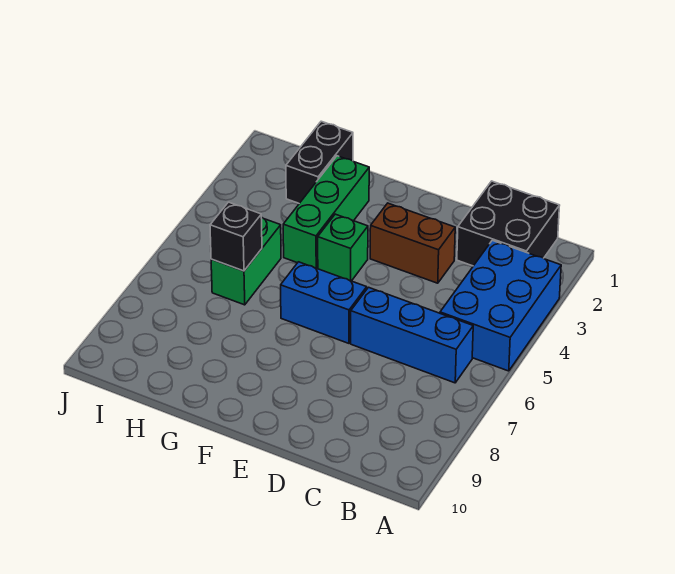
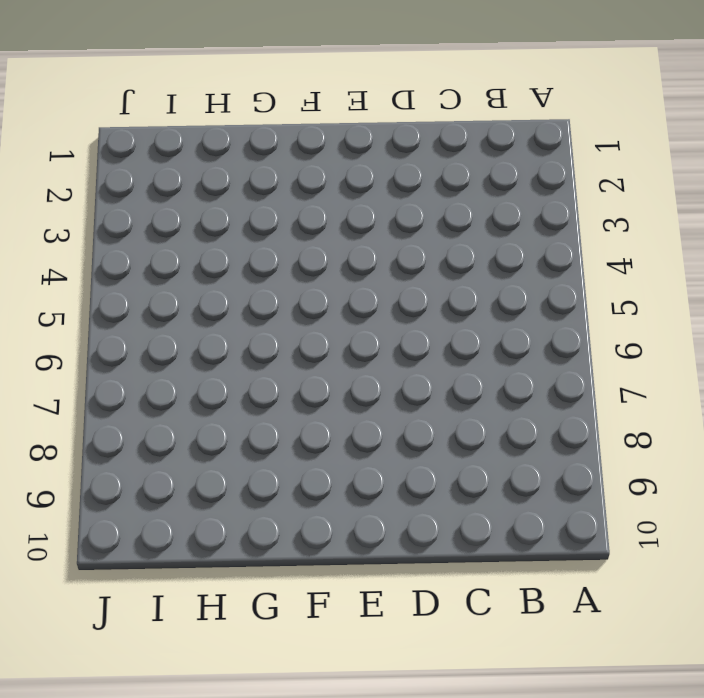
none -> blue brick A3:B5 level 1
none -> black brick B1:C2 level 1

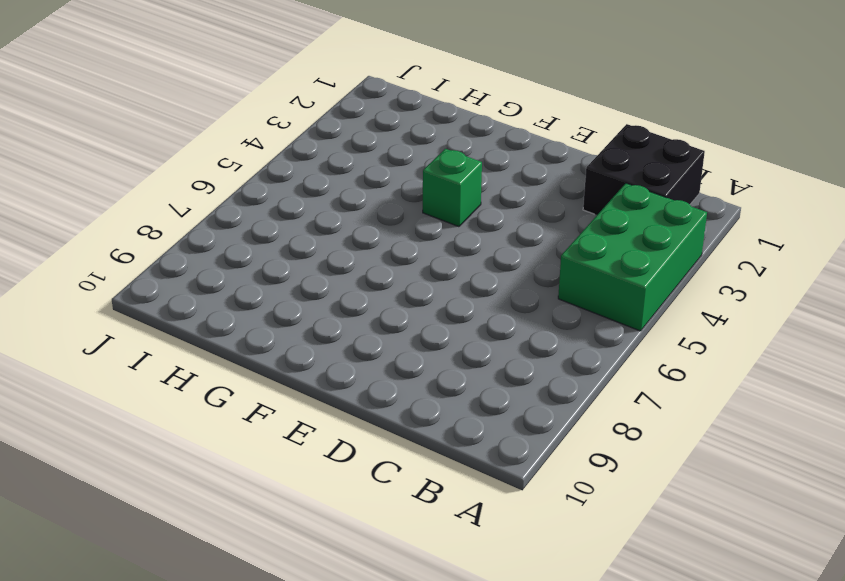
green brick A3:B5 level 1 -> blue brick A3:B5 level 1
none -> blue brick B6:D6 level 1
none -> brown brick D3:E3 level 1

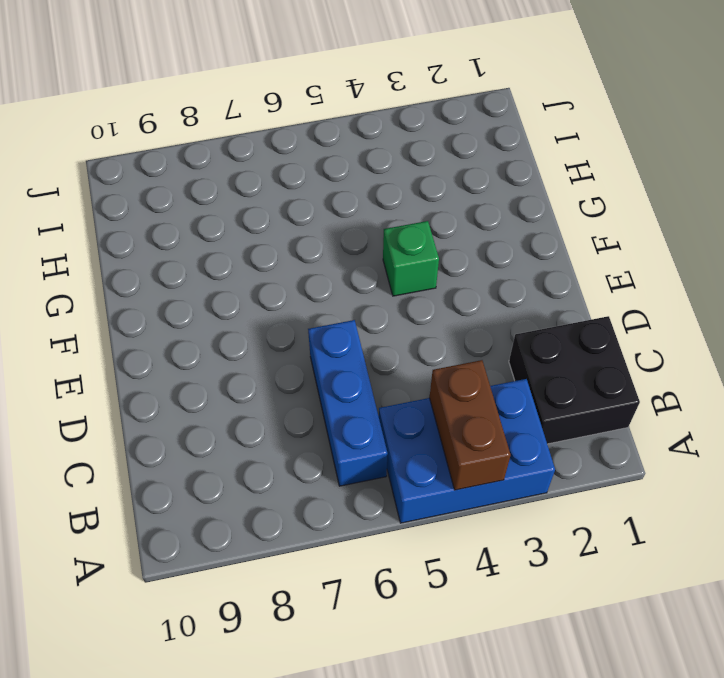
brown brick A4:B4 level 2 -> brown brick D3:E3 level 1
none -> blue brick E6:F6 level 1
none -> green brick G2:G4 level 1

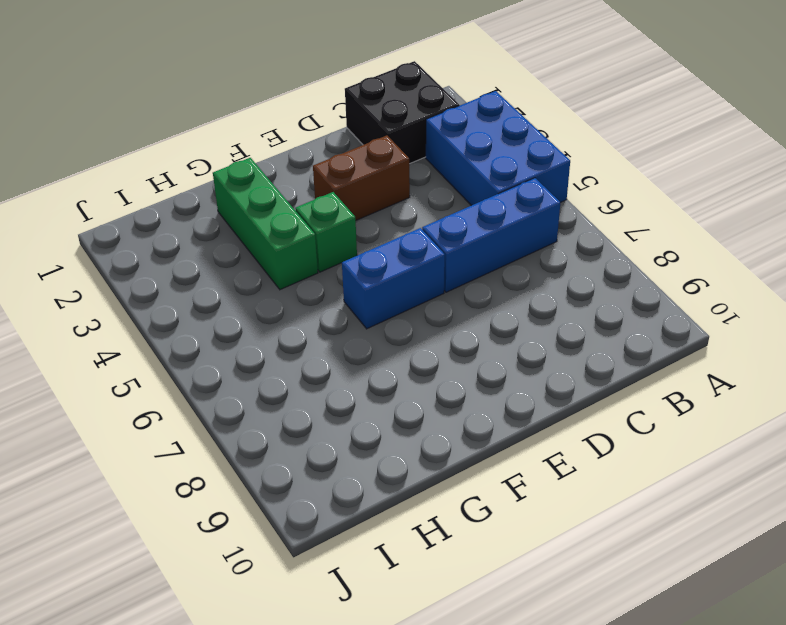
none -> black brick H1:H2 level 1
none -> green brick H5:H6 level 1

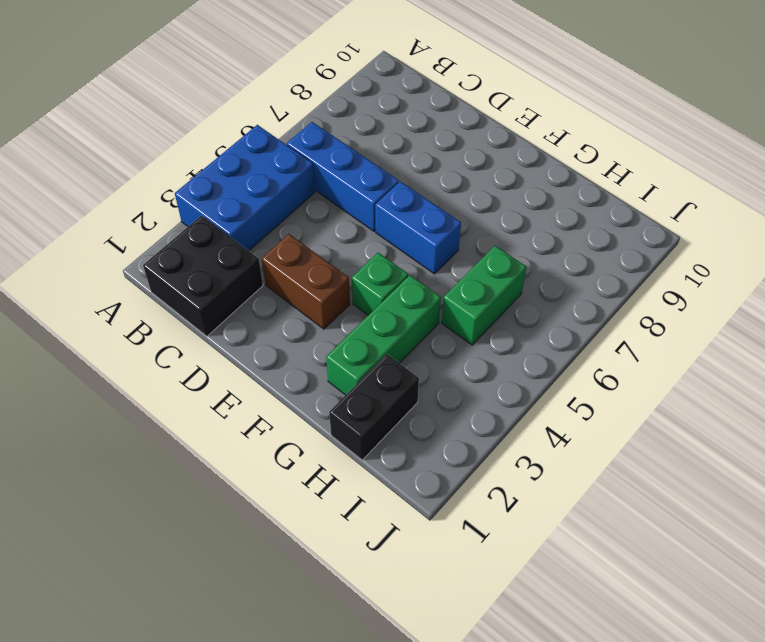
none -> black brick H6 level 2

